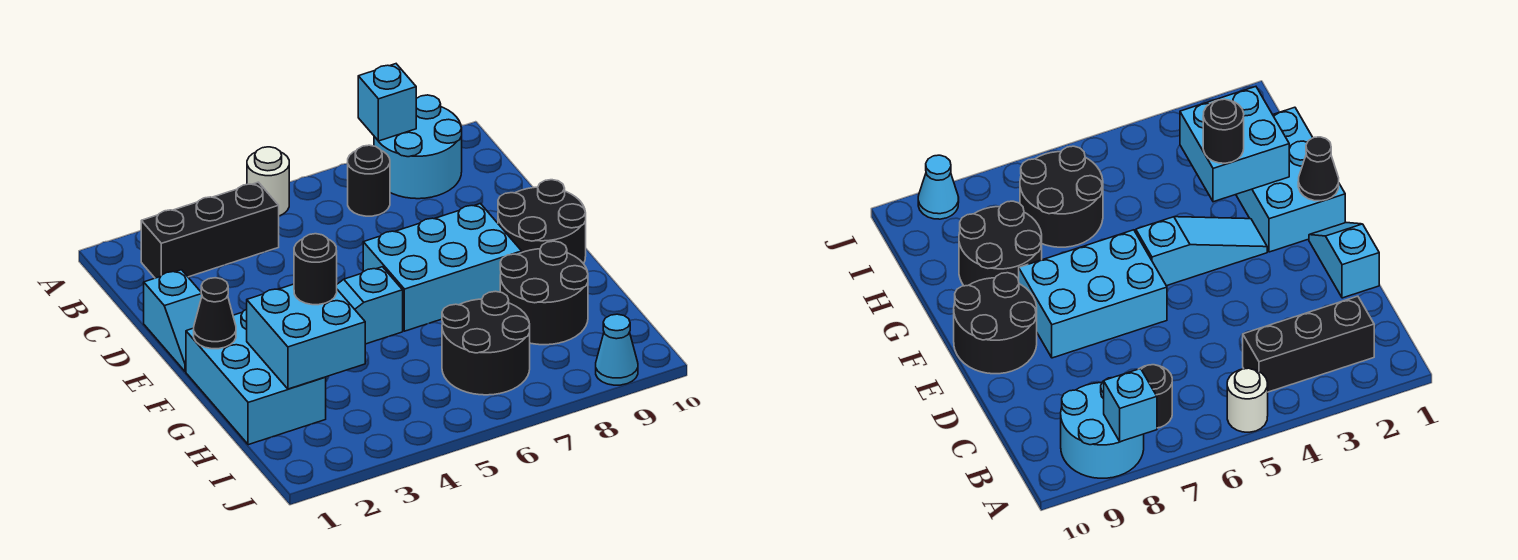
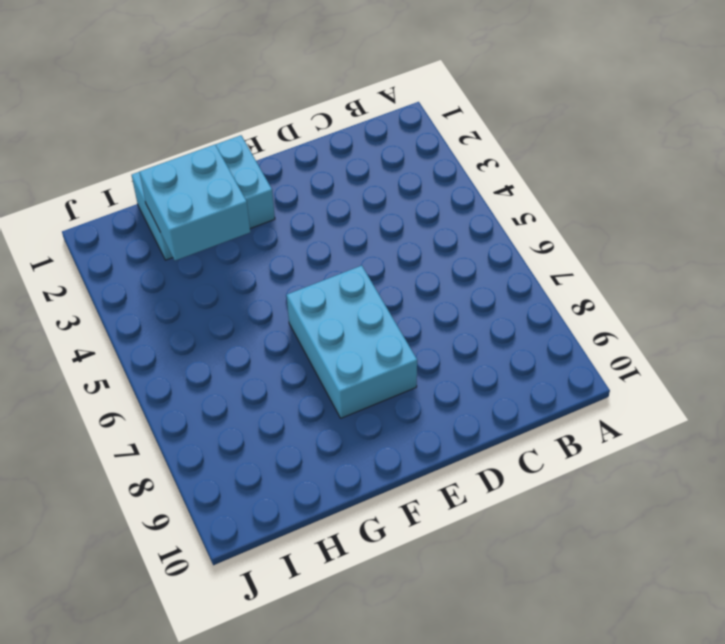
none -> white round brick A5 level 1
none -> cyan round brick A8:B9 level 1
none -> black brick B2:B4 level 1

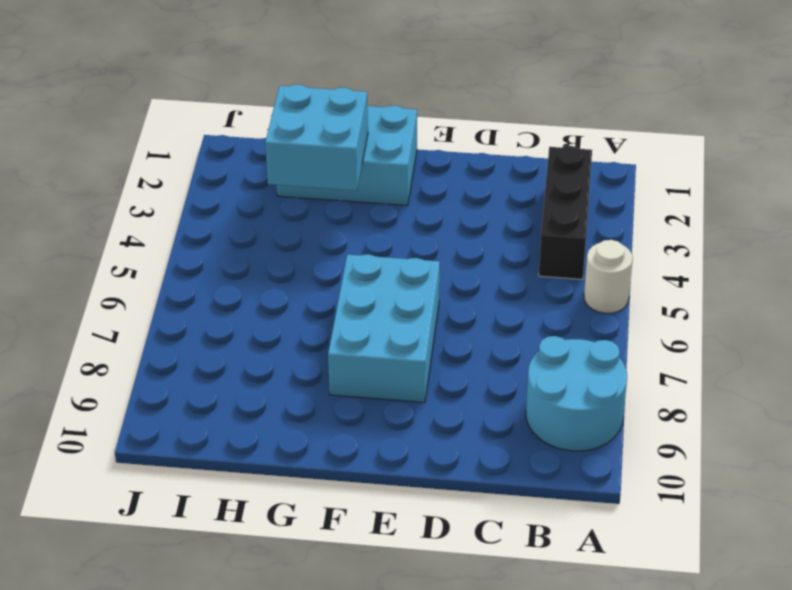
none -> black round brick B7 level 1
none -> cyan slope D1:E1 level 1 top D
none -> black round brick E9:F10 level 1

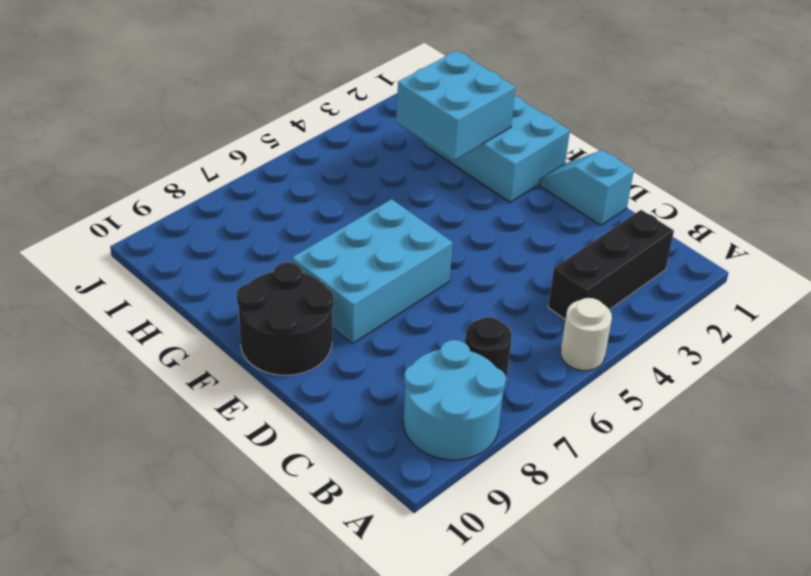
none -> cyan slope F3:F5 level 1 top 5
none -> black round brick G8:H9 level 1
none -> black round brick H6:I7 level 1

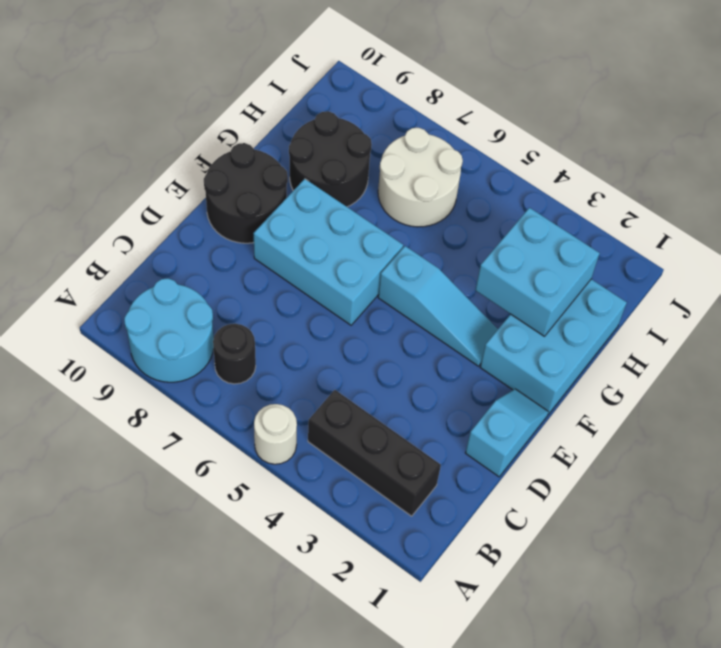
white round brick H6:I7 level 1 -> black round brick H6:I7 level 1
none -> cyan cone J9 level 1
none -> cyan brick A8 level 2
none -> black cone F1 level 2

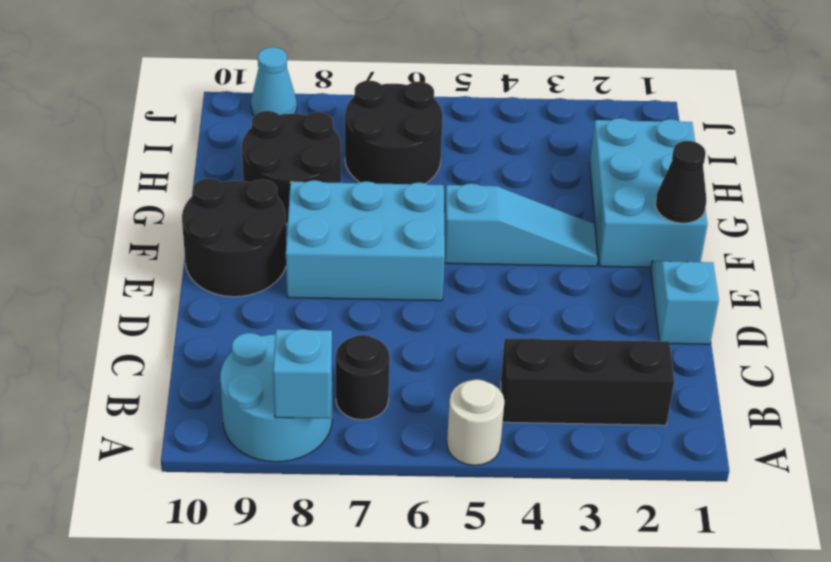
none -> cyan brick G2:H3 level 2
none -> black round brick G3 level 3

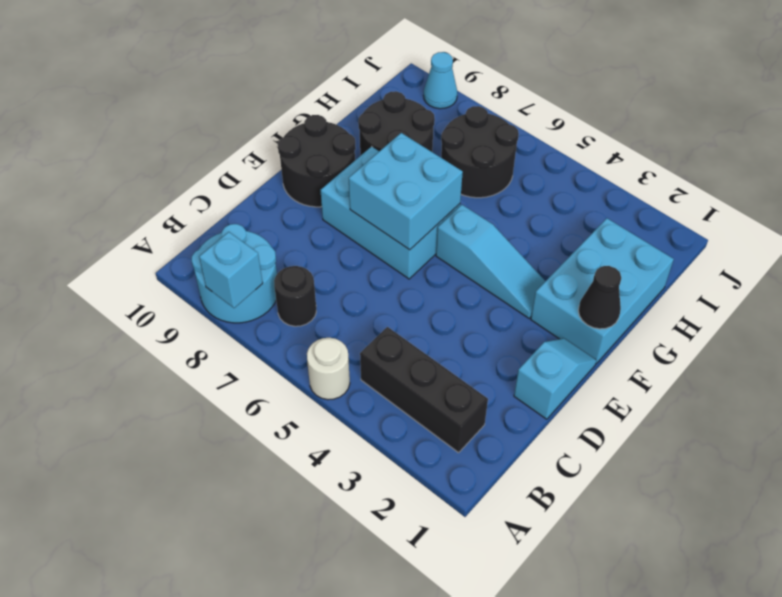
cyan brick E6:F7 level 2 -> cyan brick G2:H3 level 2
none -> black round brick G3 level 3

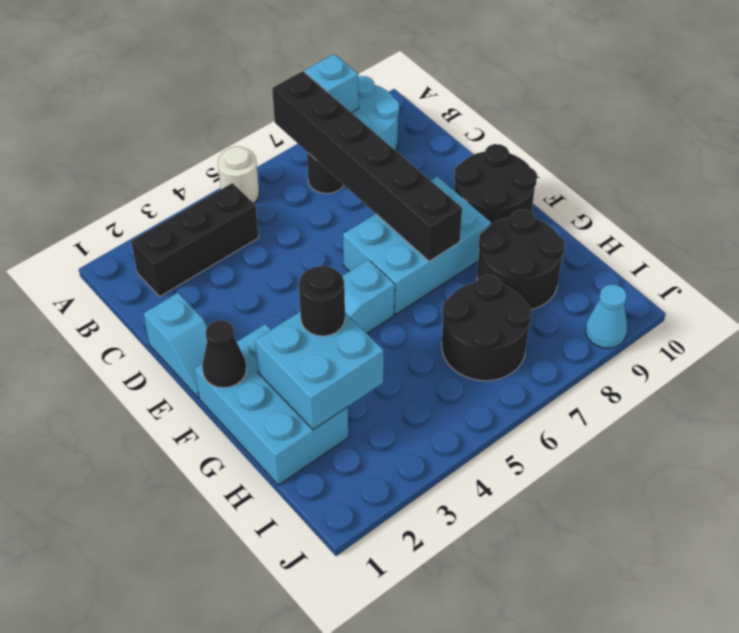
black brick A7:F7 level 2 -> none

